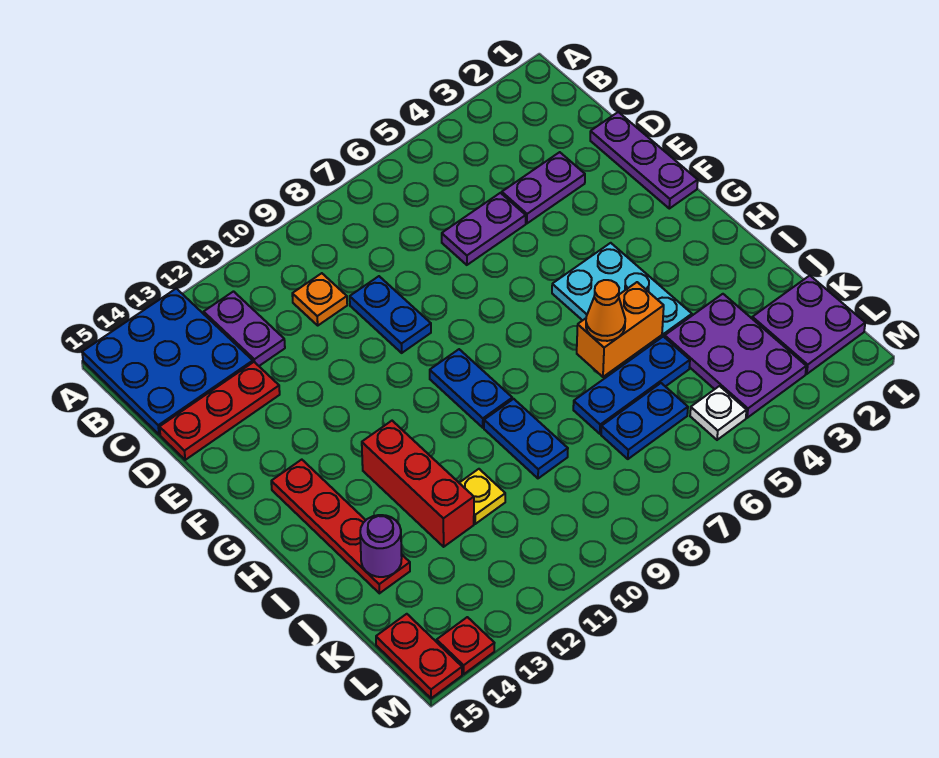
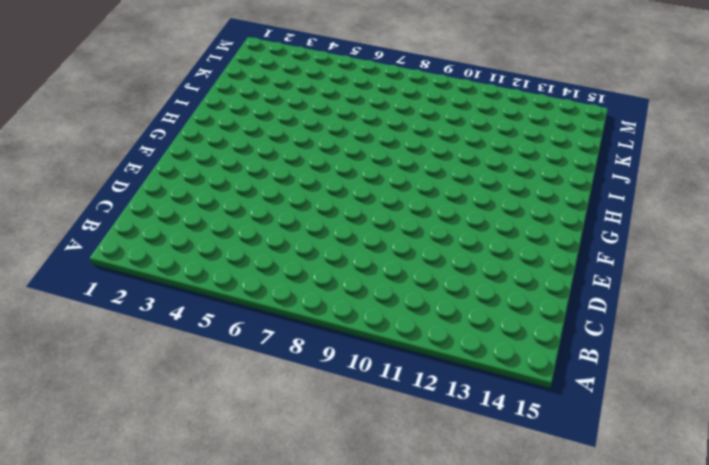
none -> blue plate A13:C15 level 1
none -> purple plate B12:C12 level 1
none -> orange plate C10 level 1

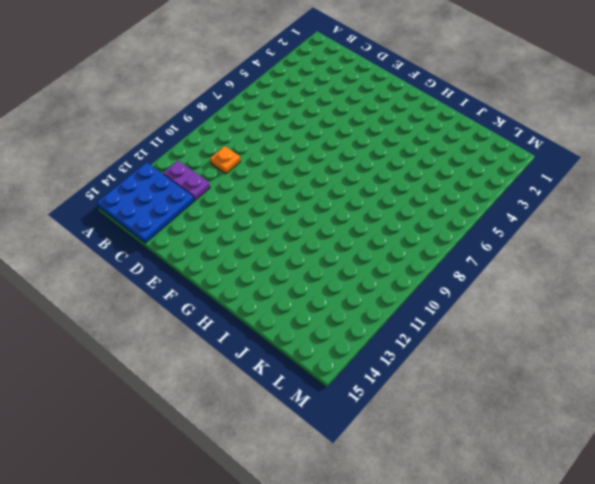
none -> purple plate D1:F1 level 1
none -> purple plate D3:D4 level 1
none -> purple plate D5:D6 level 1

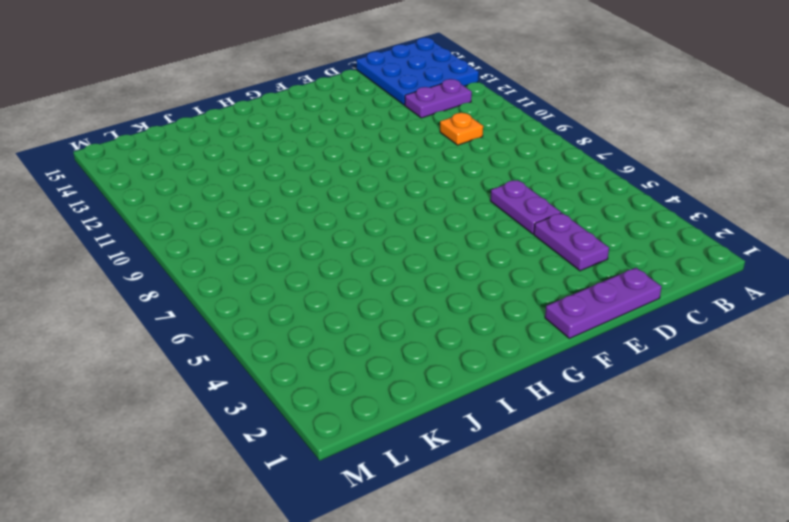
none -> blue plate D9:E9 level 1
none -> red plate D13:D15 level 1
none -> cyan plate G4:I5 level 1

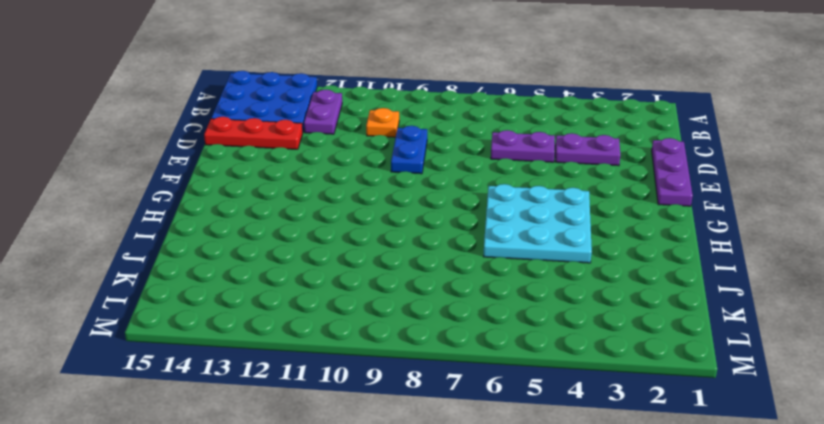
cyan plate G4:I6 level 1 -> cyan plate G4:I5 level 1
none -> blue plate G9:H9 level 1
none -> red plate G14:J14 level 1
none -> red brick H12:J12 level 1

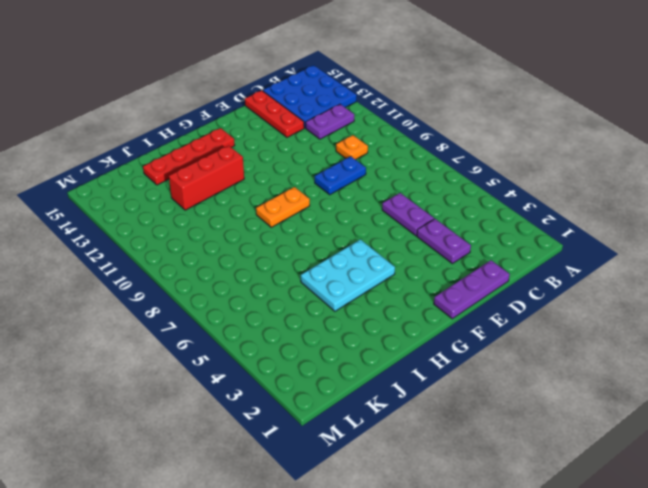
orange plate G9:H9 level 1 -> blue plate G9:H9 level 1
none -> blue plate I9:J9 level 1
none -> purple plate J3:L4 level 1
none -> blue plate J5:J7 level 1

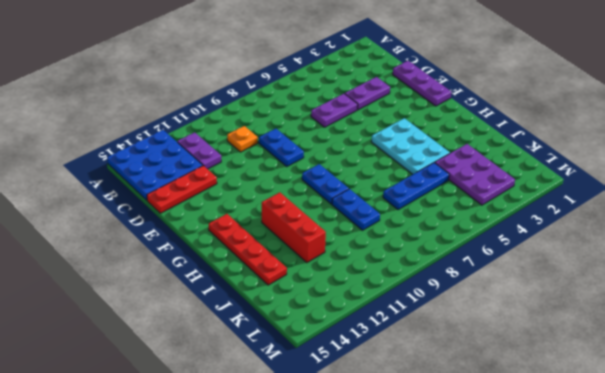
none -> yellow plate J11 level 1
none -> purple plate K1:L2 level 1
none -> blue plate K6:K7 level 1

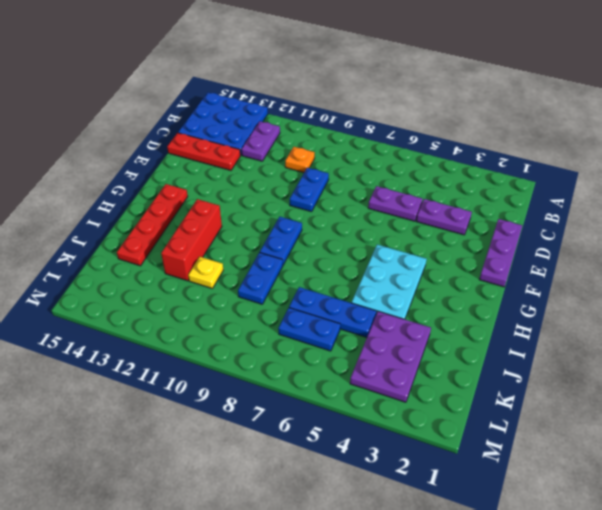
none -> purple plate K1:L2 level 1
none -> white plate L5 level 1
none -> red plate L15:M15 level 1

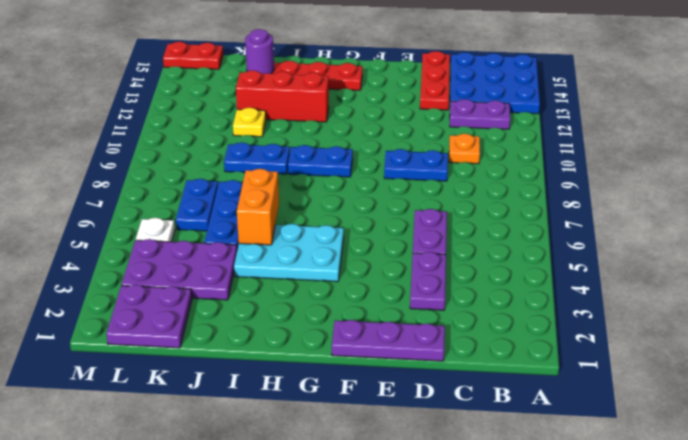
none -> red plate M14 level 1
none -> orange cone I6 level 3

